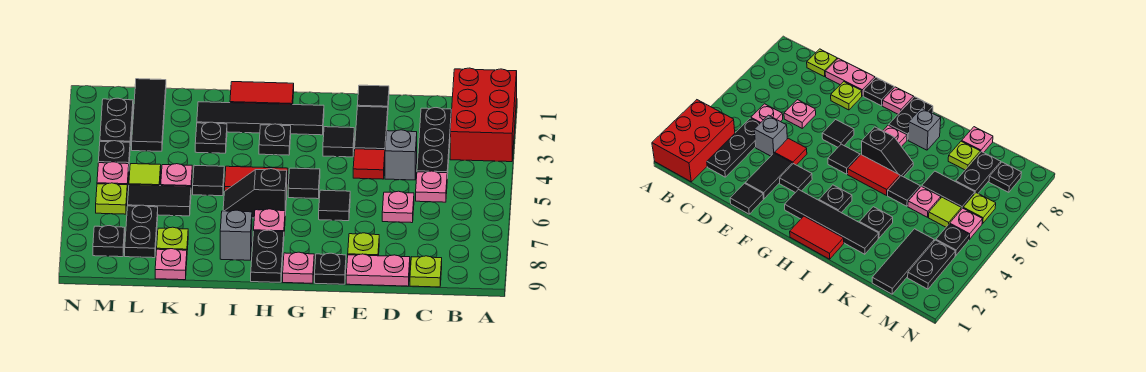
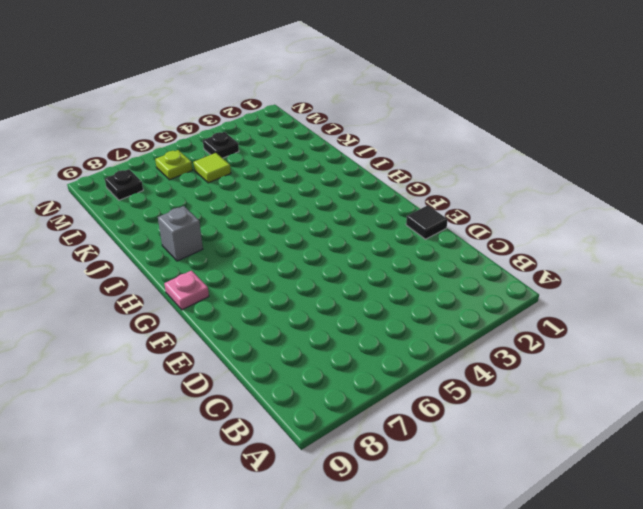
none -> red brick A1:B3 level 1
none -> black plate C2:C4 level 1
none -> pink plate C5 level 1
none -> lime plate C9 level 1

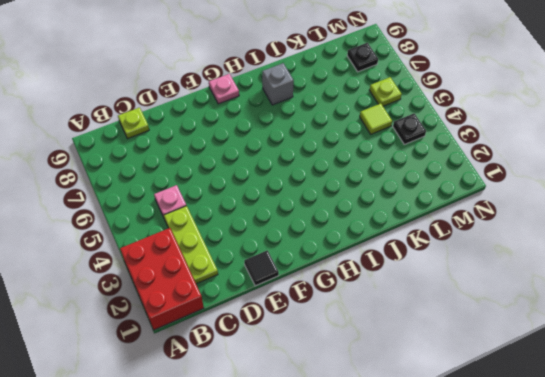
lime plate C2:C4 level 1 -> black plate C2:C4 level 1
none -> grey brick D4 level 1
none -> pink plate D6 level 1
none -> pink plate D9:E9 level 1
none -> black tile E2:E3 level 1

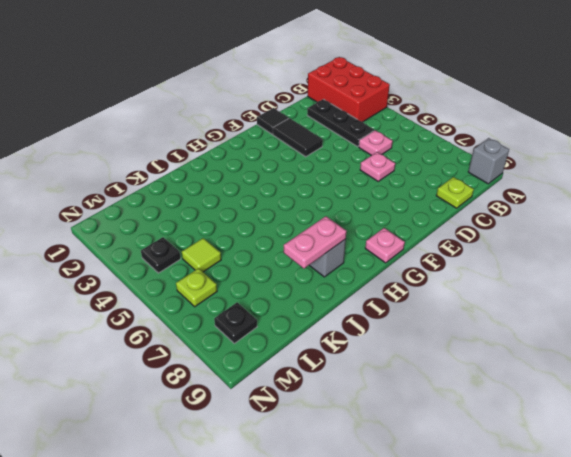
grey brick A9 level 1 -> grey brick D4 level 1
pink plate I8:J8 level 2 -> pink plate D9:E9 level 1
none -> red tile E4 level 1
none -> lime plate E8 level 1
none -> black tile F3 level 1
none -> black tile F6 level 1

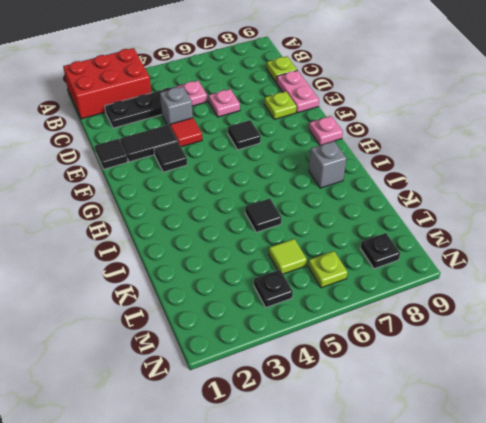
none -> black plate F9 level 1
none -> black tile G2:J2 level 1
none -> black tile G5 level 1
none -> red tile H1:I1 level 1

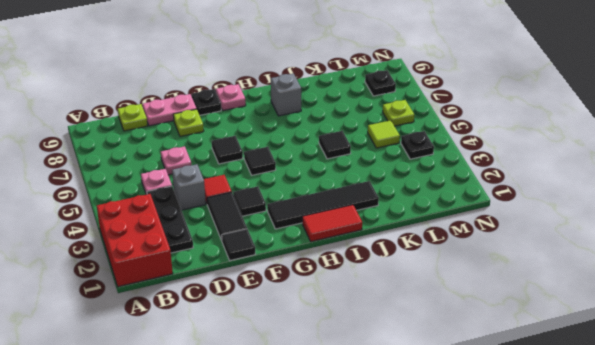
none -> black plate H3 level 1
none -> red tile H5:I5 level 1
none -> black slope H6:I6 level 1 top H
none -> pink plate H7 level 1

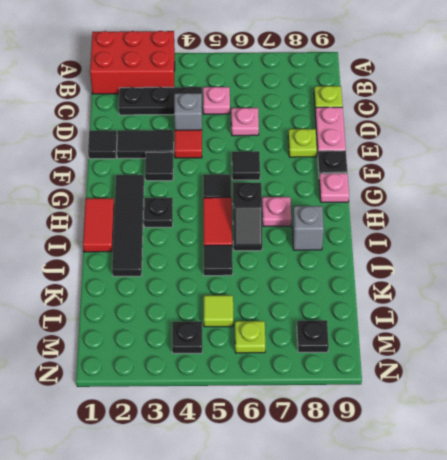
none -> black plate H8:H9 level 1
none -> black plate J3 level 1
none -> pink plate K5 level 1
none -> black tile K6:L6 level 1

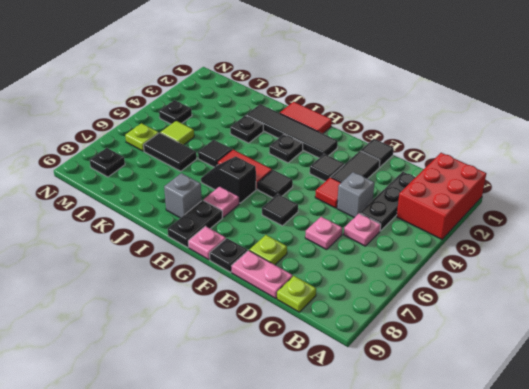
none -> pink plate K5 level 1
none -> lime plate K8 level 1
none -> pink plate K9 level 1
none -> black tile L1:L3 level 1

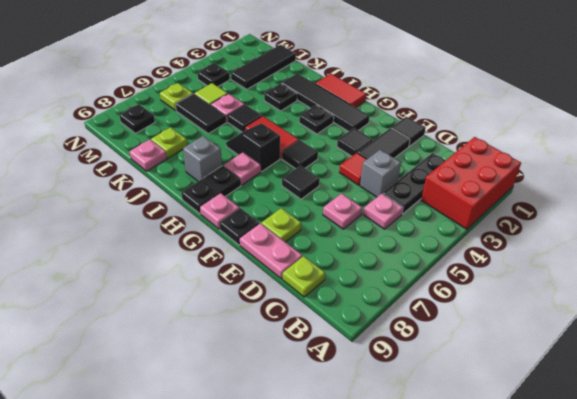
none -> black plate L7:L8 level 1
none -> black plate M2:M3 level 1
none -> pink plate M5 level 1

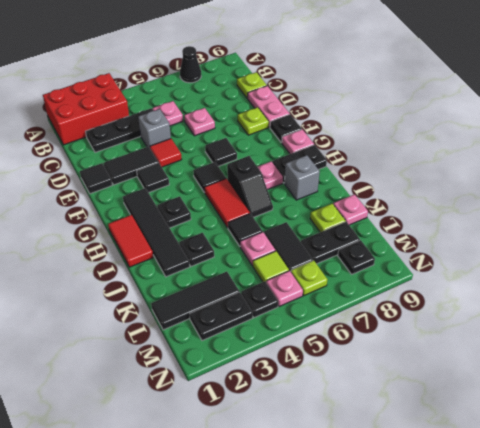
black cone A7 level 1 -> none

